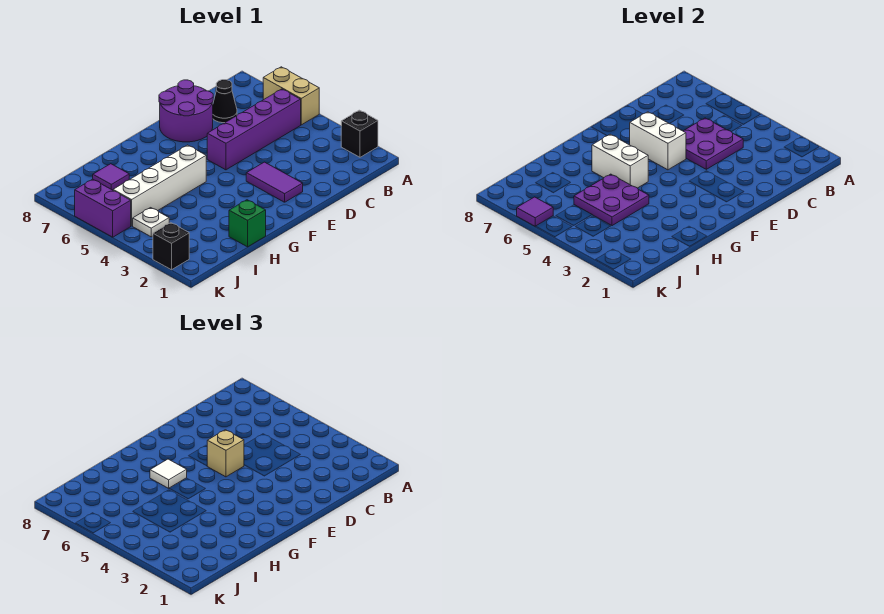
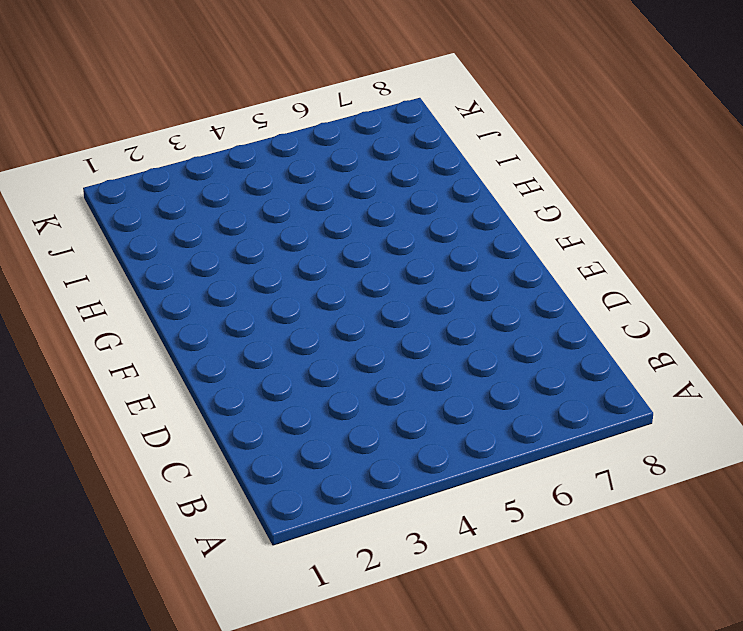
none -> black brick A2 level 1
none -> tan brick A5:A6 level 1
none -> purple brick B5:E5 level 1

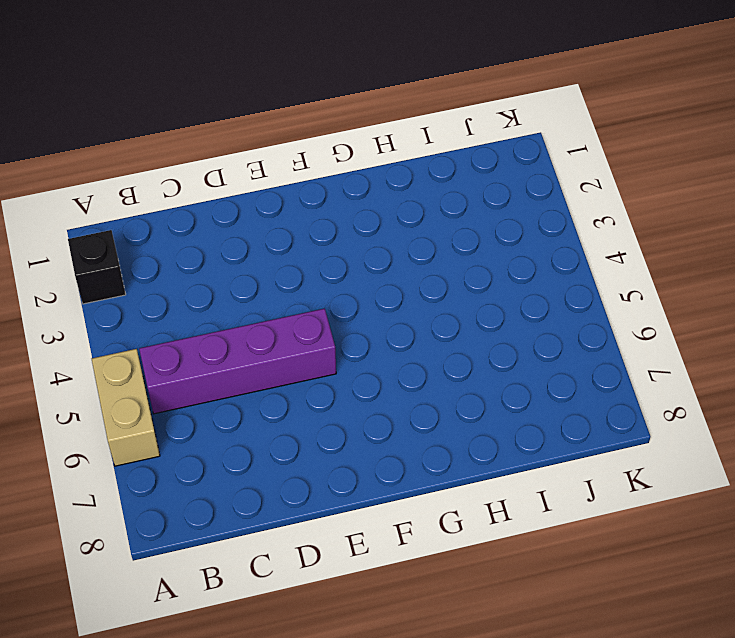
none -> black cone C7 level 1
none -> purple round brick D7:E8 level 1
none -> purple tile E2:E3 level 1

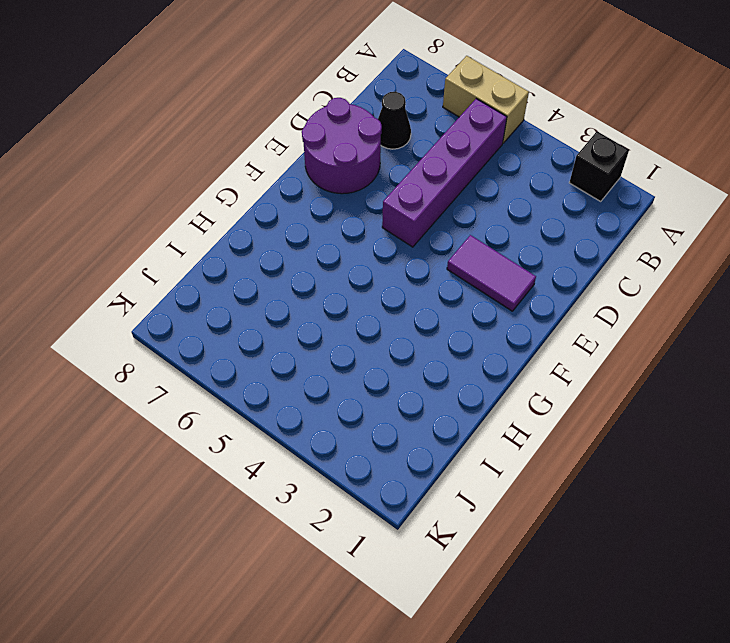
none -> white brick G5:J5 level 1
none -> green brick H1 level 1
none -> purple tile I7 level 1

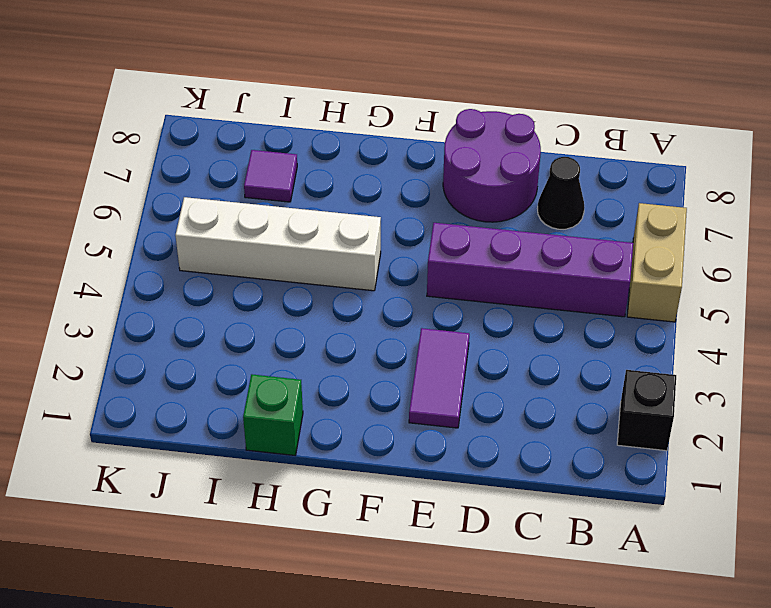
none -> white plate J4 level 1
none -> black brick K2 level 1
none -> purple brick K5:K6 level 1

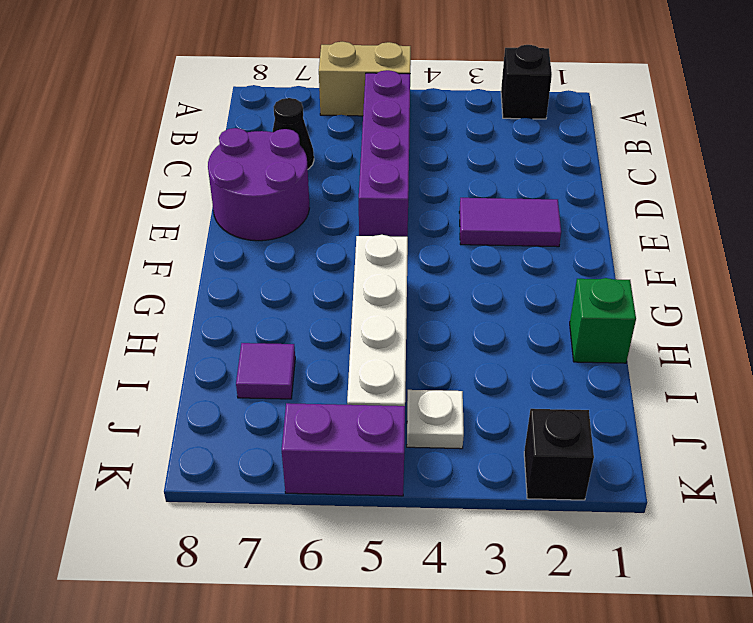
none -> purple plate C4:D5 level 2
none -> white brick E5:E6 level 2
none -> white brick G5:G6 level 2

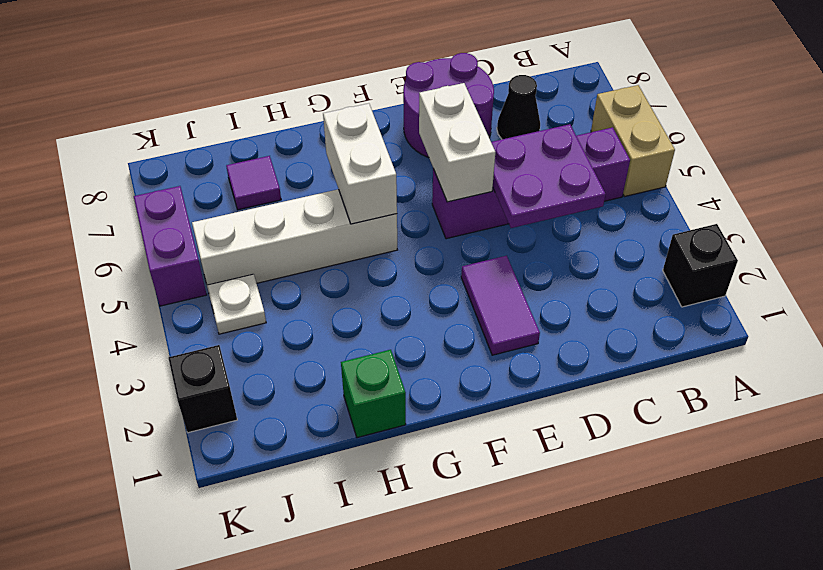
none -> purple plate H4:I5 level 2
none -> purple tile K6 level 2
none -> tan brick E5 level 3

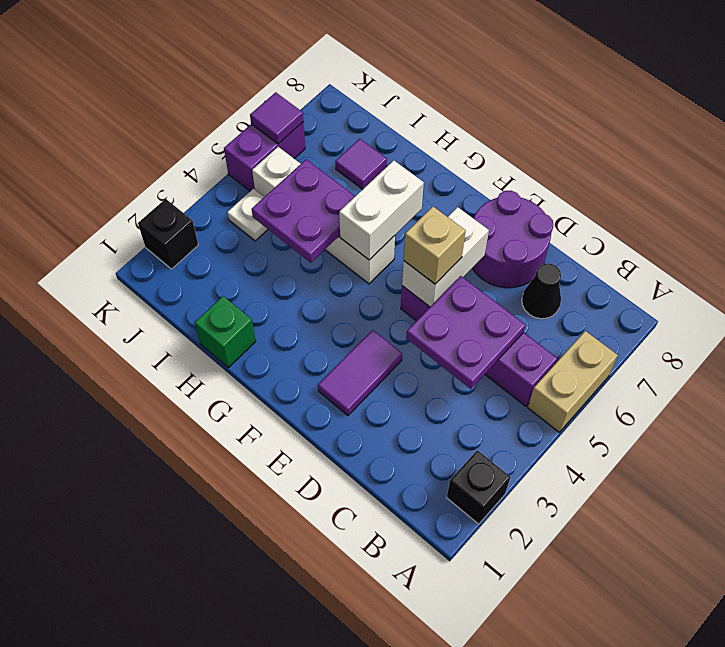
none -> white tile G6 level 3

